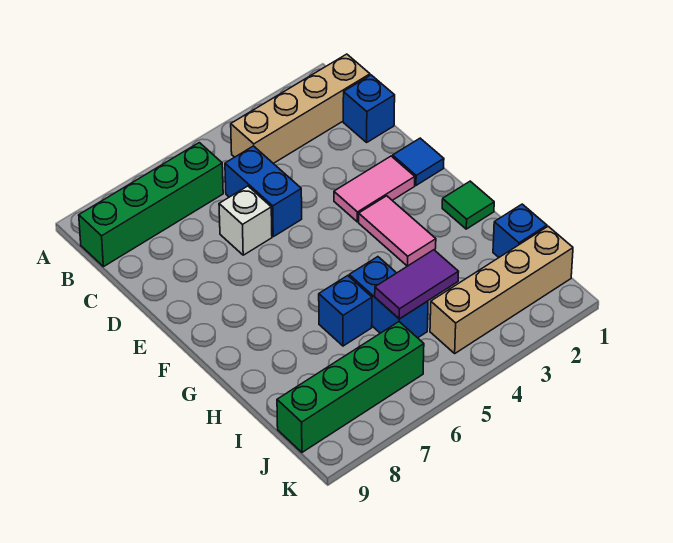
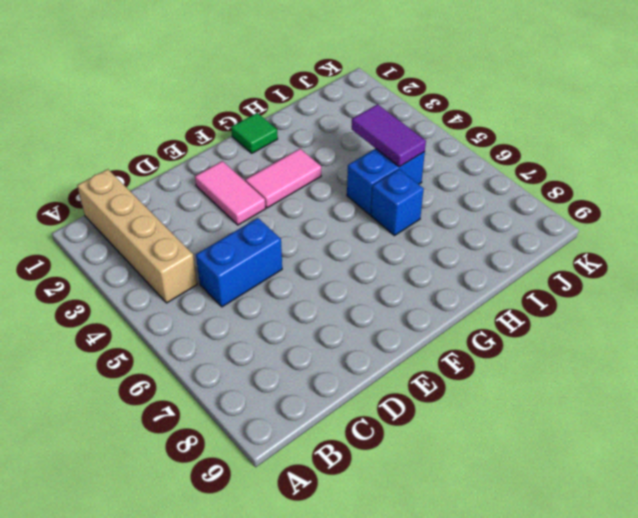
none -> green brick B6:B9 level 1
none -> blue brick C1 level 1
none -> white brick D6 level 1

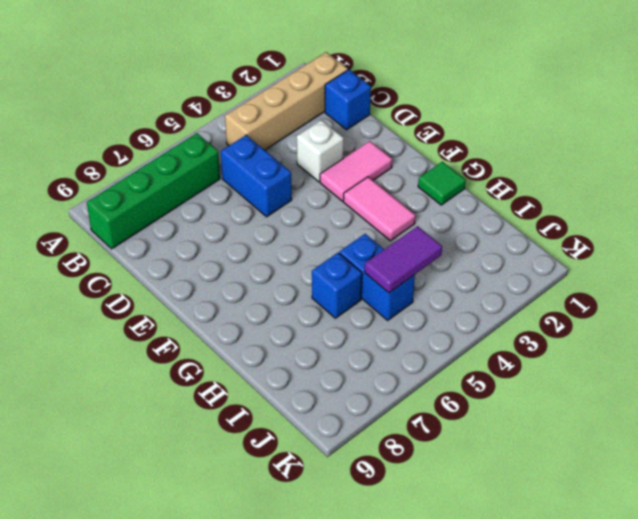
white brick D3 level 1 -> white brick D6 level 1
none -> blue tile E1 level 1
none -> blue brick I1 level 1
none -> tan brick J1:J4 level 1

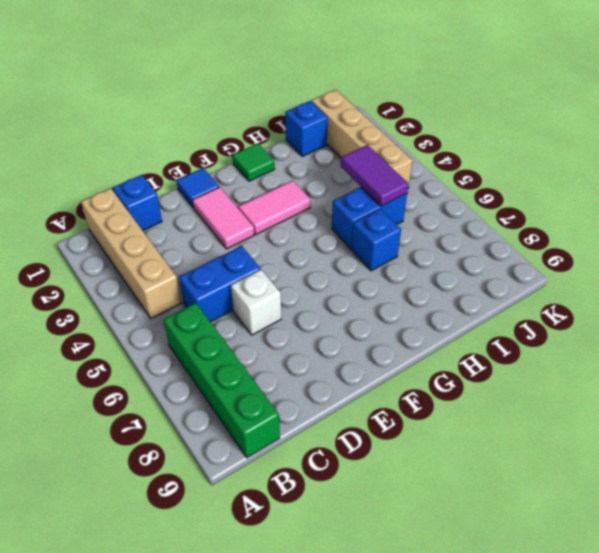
none -> green brick J6:J9 level 1

